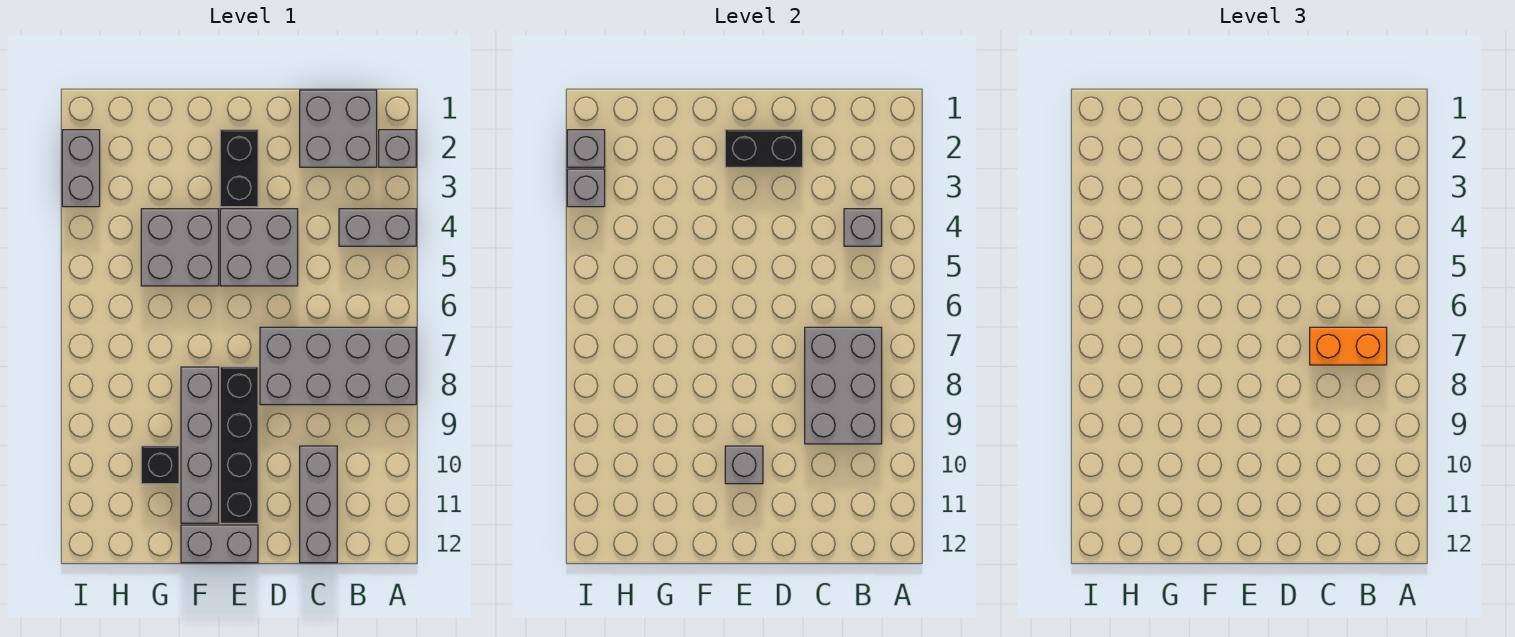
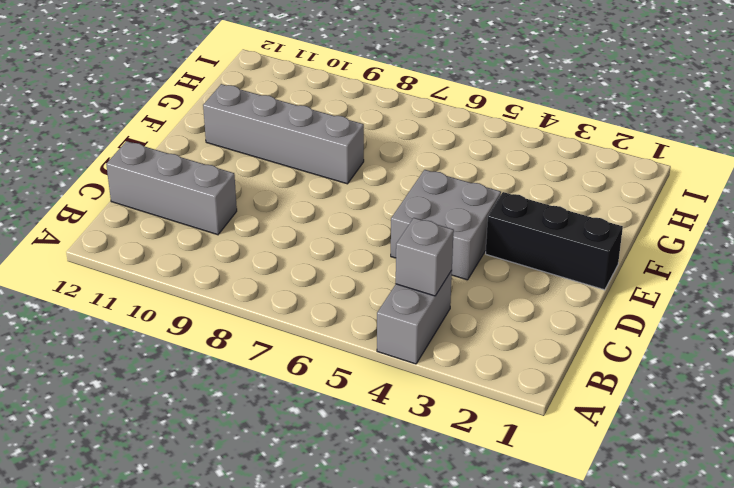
black brick E1:E3 level 1 -> black brick E2:E3 level 1
none -> grey brick A2 level 1
none -> grey brick A7:D8 level 1
none -> grey brick B1:C2 level 1

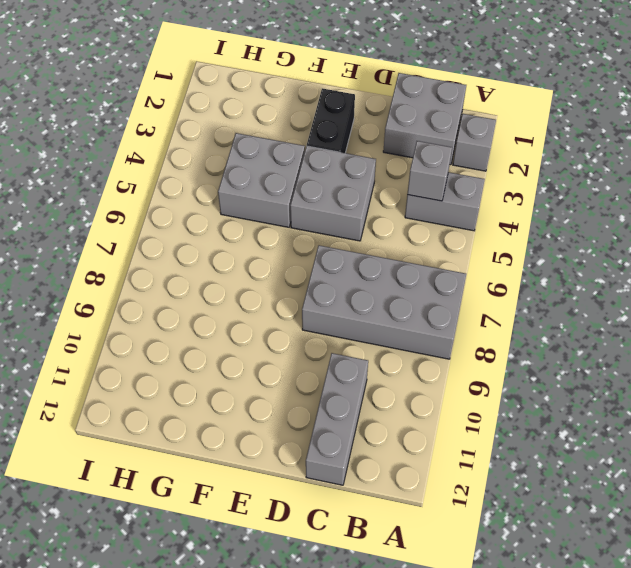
none -> black brick E8:E11 level 1
none -> grey brick E12:F12 level 1
none -> grey brick F8:F11 level 1

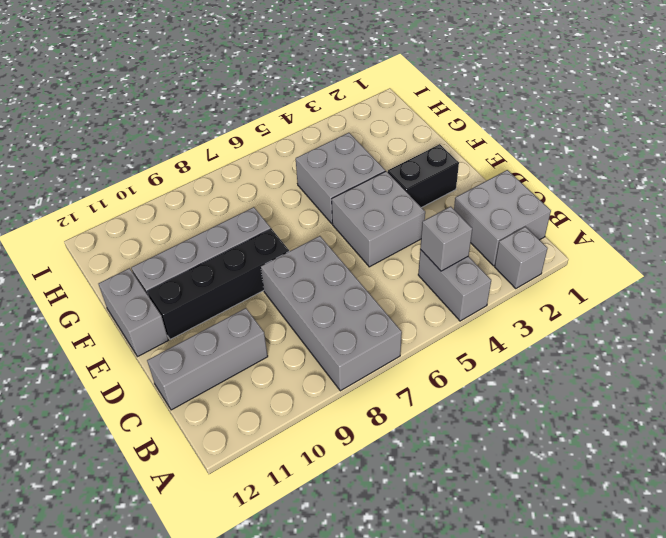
none -> black brick G10 level 1
none -> grey brick I2:I3 level 1
none -> grey brick B7:C9 level 2

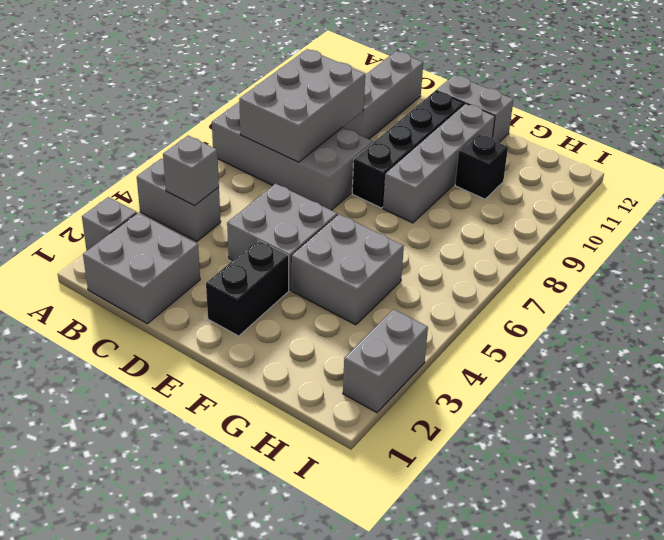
none -> black brick D2:E2 level 2
none -> grey brick E10 level 2
none -> grey brick I2 level 2

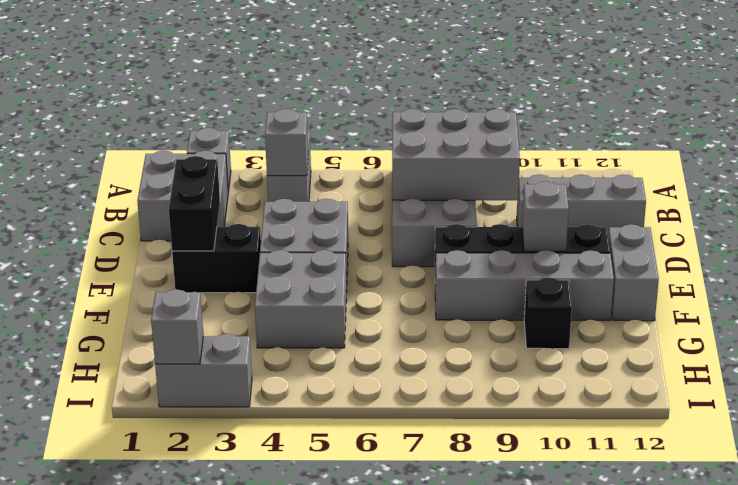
none -> grey brick I3 level 2
none -> orange brick B7:C7 level 3

